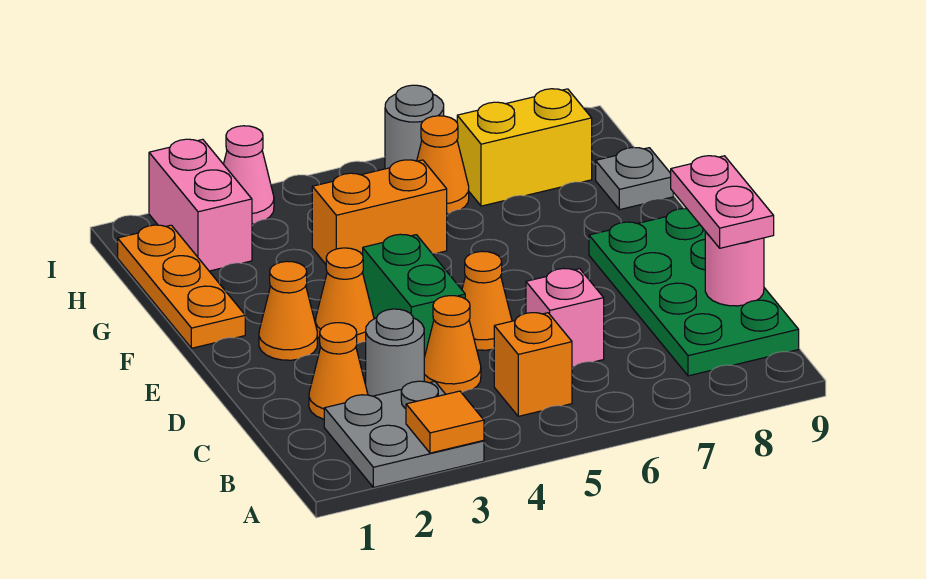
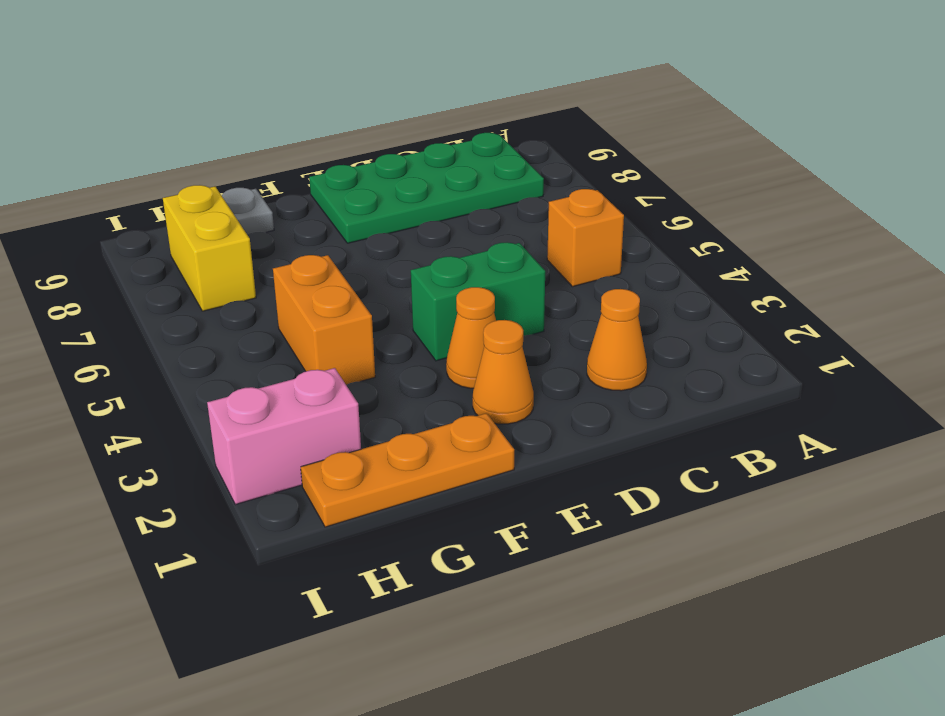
none -> grey plate A2:B3 level 1
none -> grey round brick C3 level 1
none -> orange cone C4 level 1

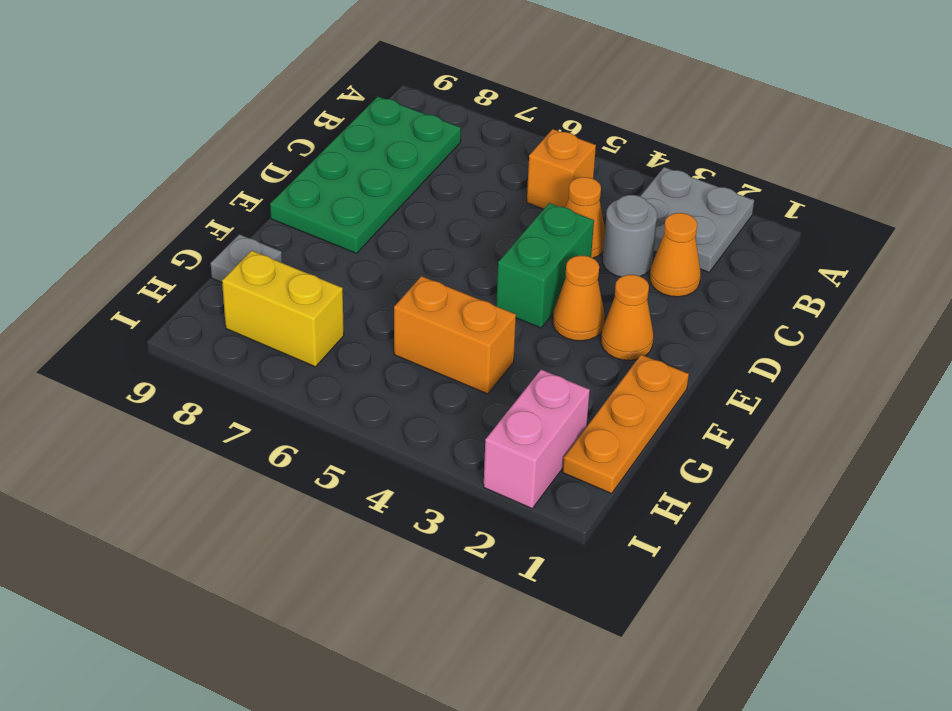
none -> pink brick C6 level 1
none -> orange cone D5 level 1
none -> orange cone H6 level 1

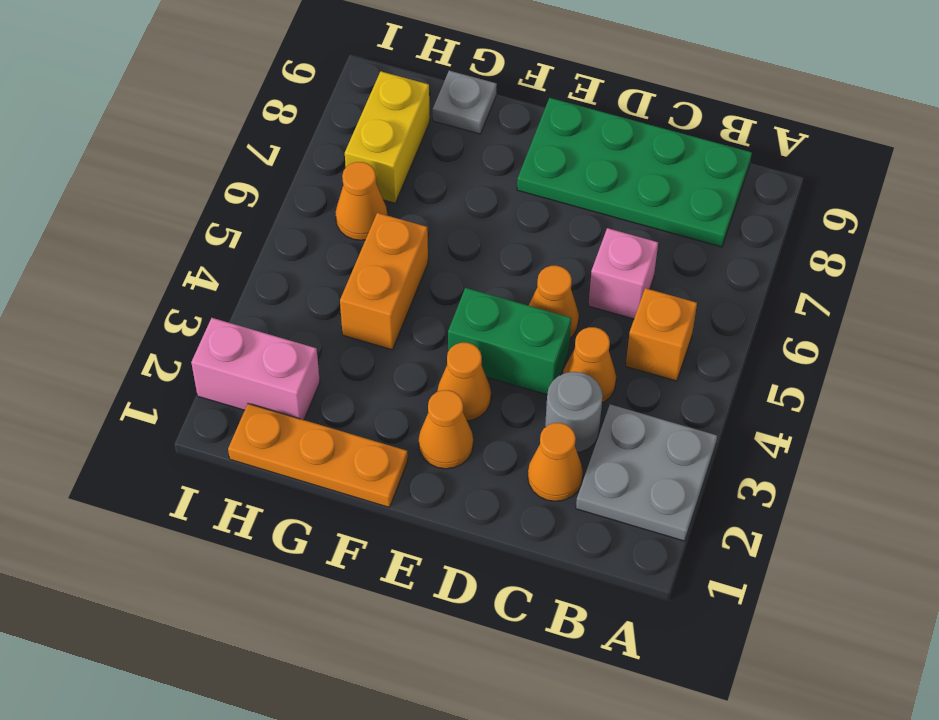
none -> pink cone I3 level 1
none -> grey round brick I6 level 1
none -> orange tile A3 level 2

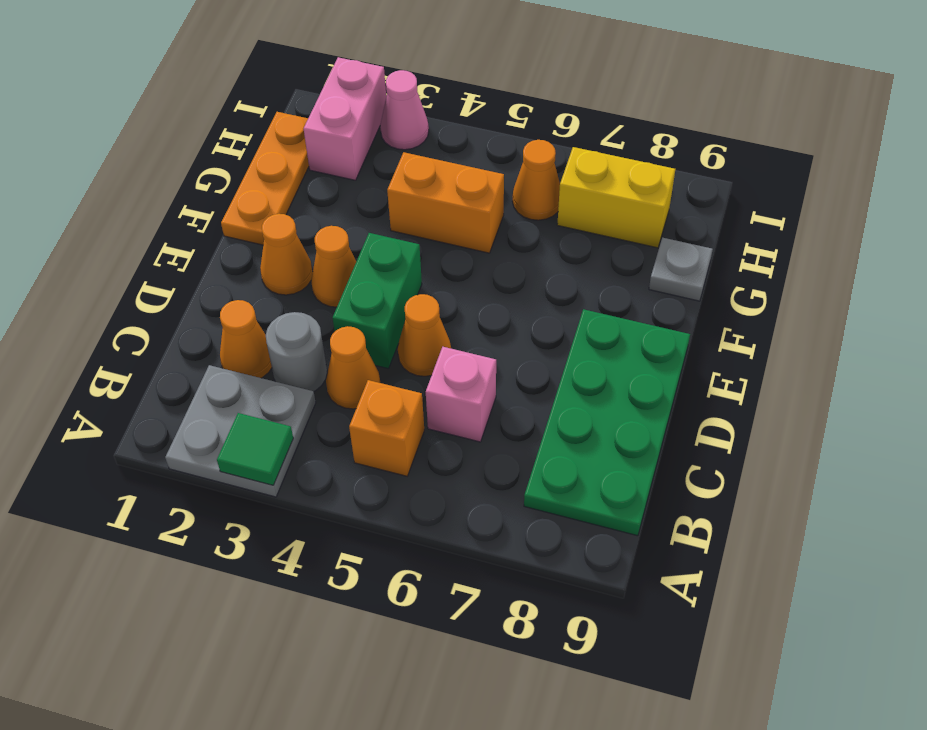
green tile A3 level 2 -> orange tile A3 level 2
none -> grey round brick I6 level 1
none -> pink round brick C9 level 2
none -> pink plate C9:D9 level 3

